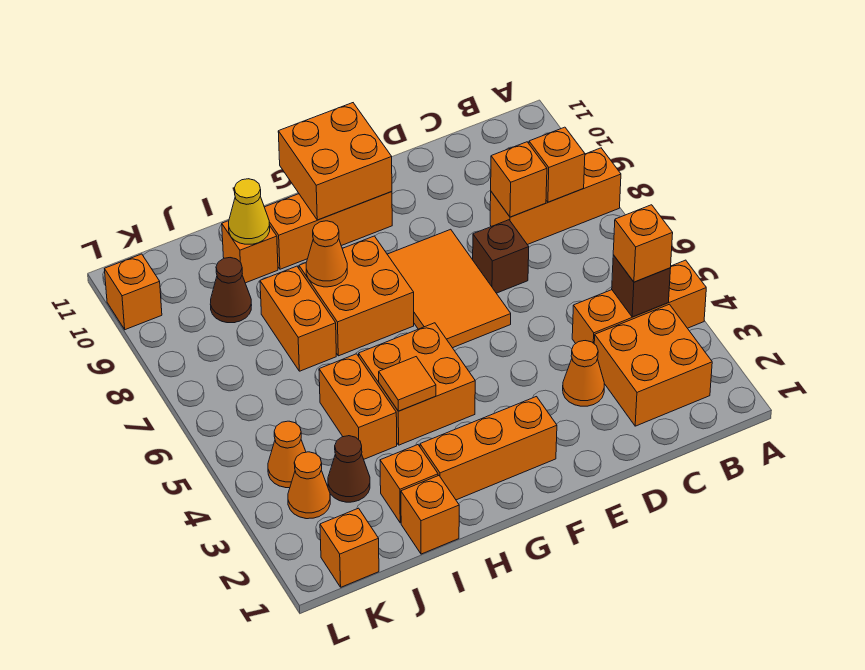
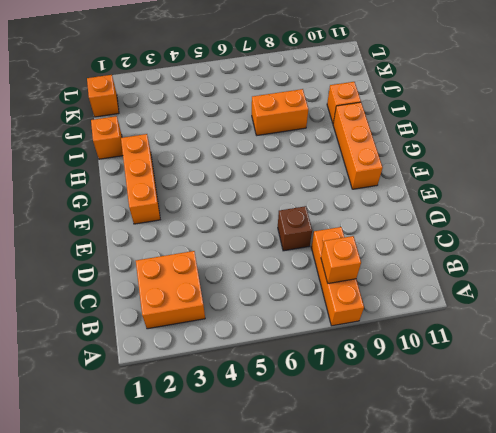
none -> orange brick A4:C4 level 1
none -> orange cone D3 level 1
none -> orange tile E6:F8 level 1

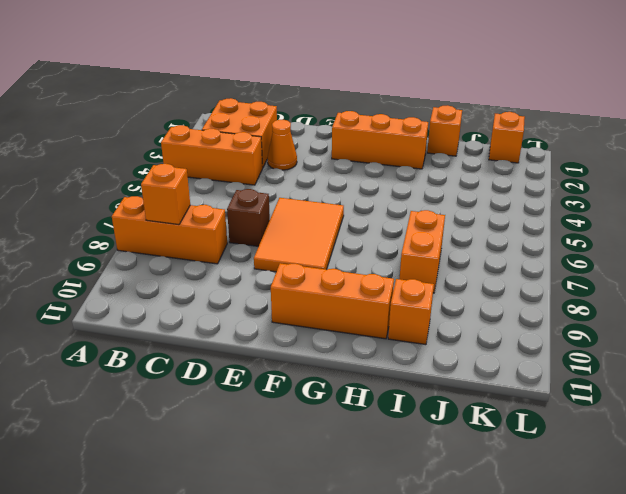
none -> orange brick G4:H5 level 1
none -> orange brick G7:H8 level 1
none -> orange brick I2 level 1

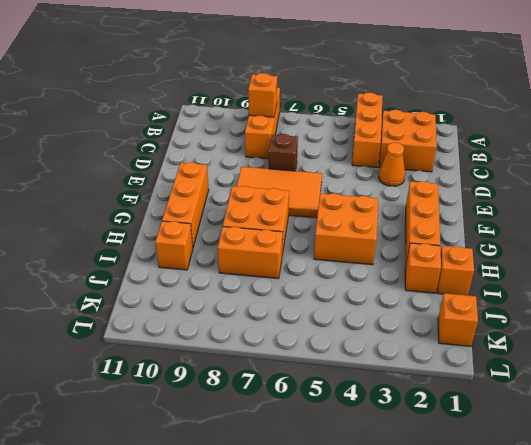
none -> orange brick I4:I5 level 1
none -> brown cone J3 level 1
none -> brown cone J9 level 1

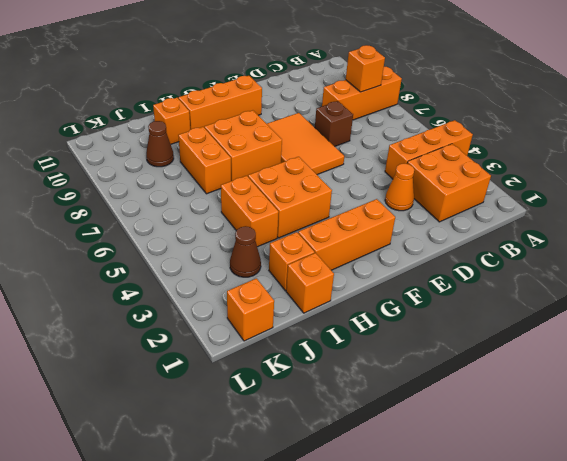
none -> orange cone K3 level 1
none -> orange cone K4 level 1
none -> orange brick L10 level 1

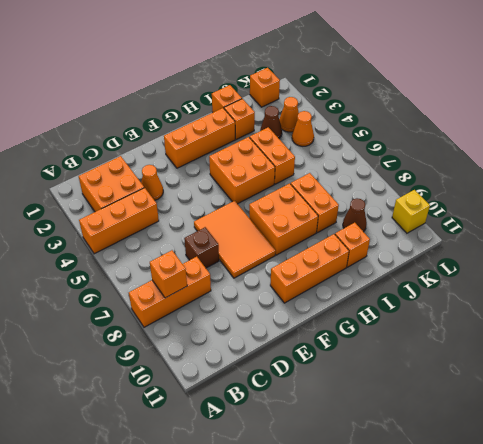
yellow brick L10 level 1 -> orange brick L10 level 1
none -> brown brick B4 level 2
none -> orange brick C8 level 2
none -> orange brick F10:G11 level 2

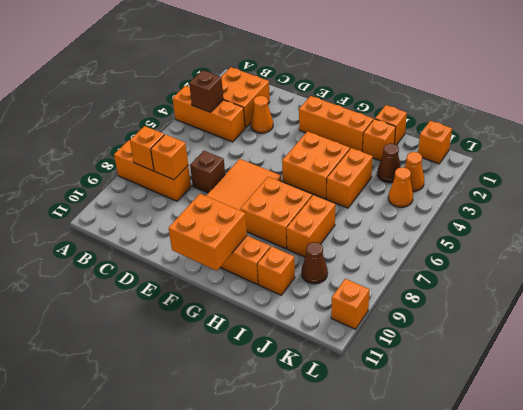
none -> orange tile H4 level 2
none -> orange cone H8 level 2
none -> yellow cone I10 level 2

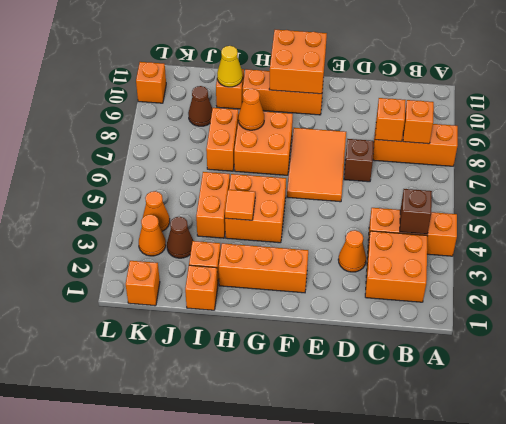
none -> orange brick B4 level 3

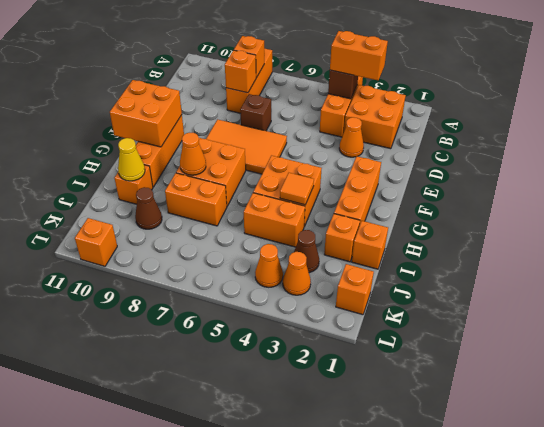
orange brick B3:B4 level 3 -> orange brick B4 level 3

